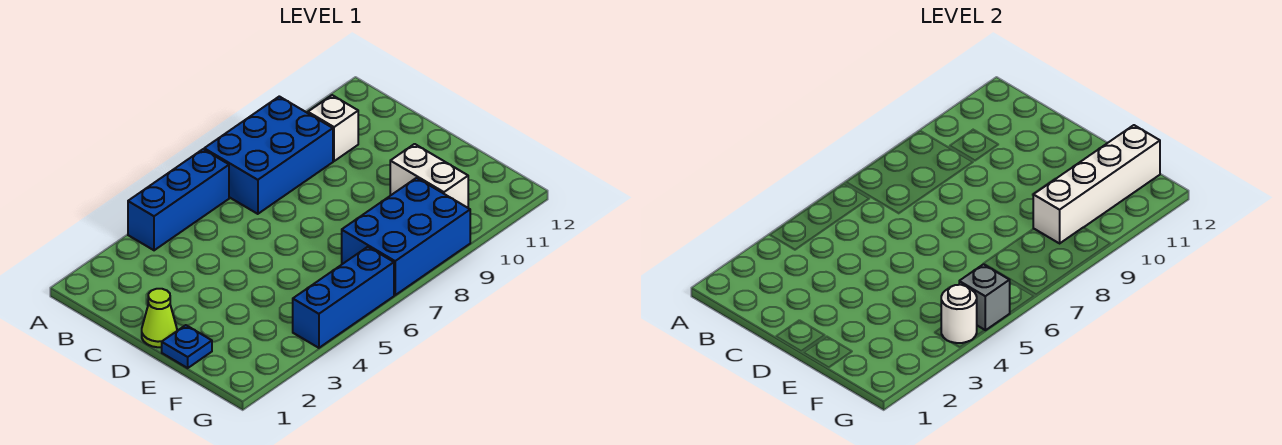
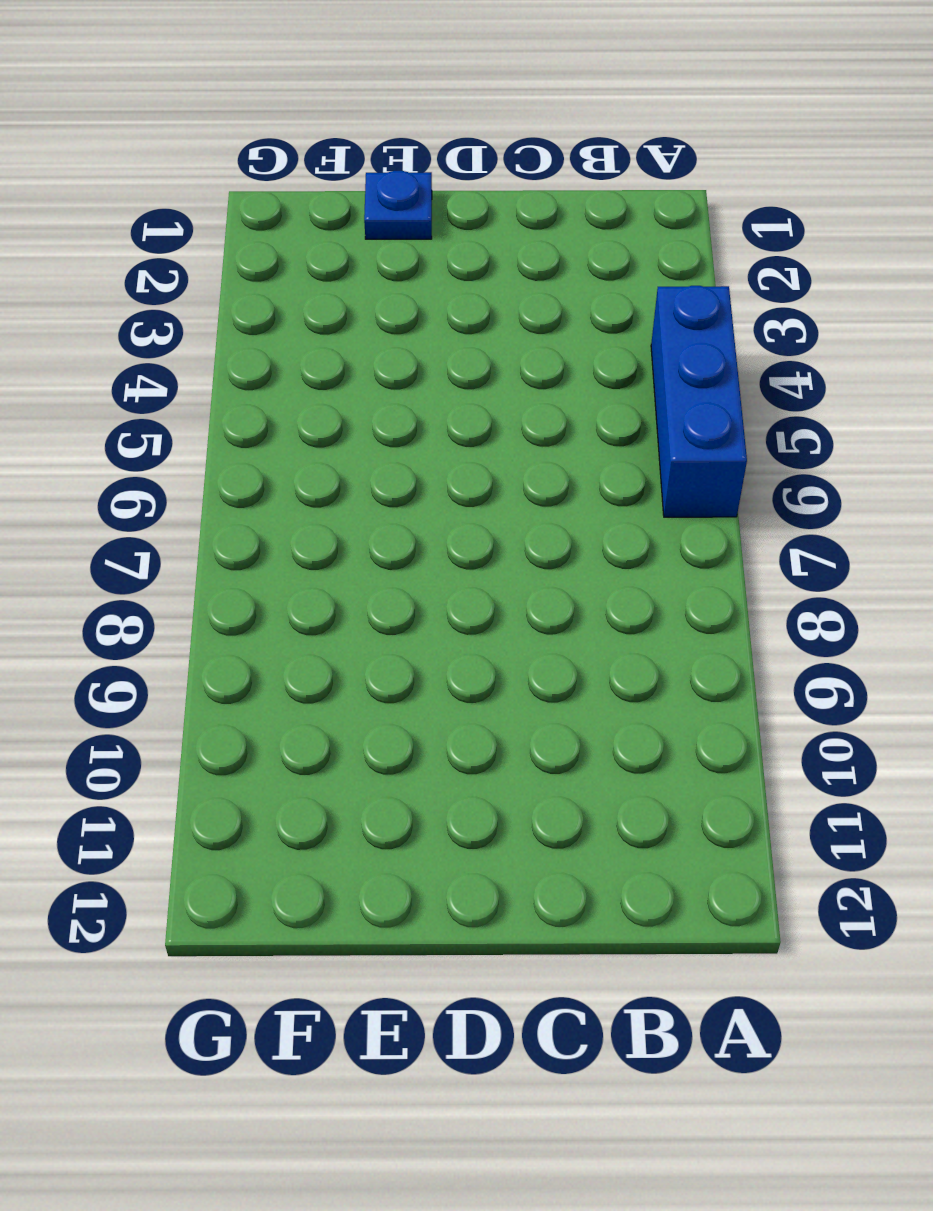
none -> blue brick A7:B9 level 1
none -> white brick B10 level 1

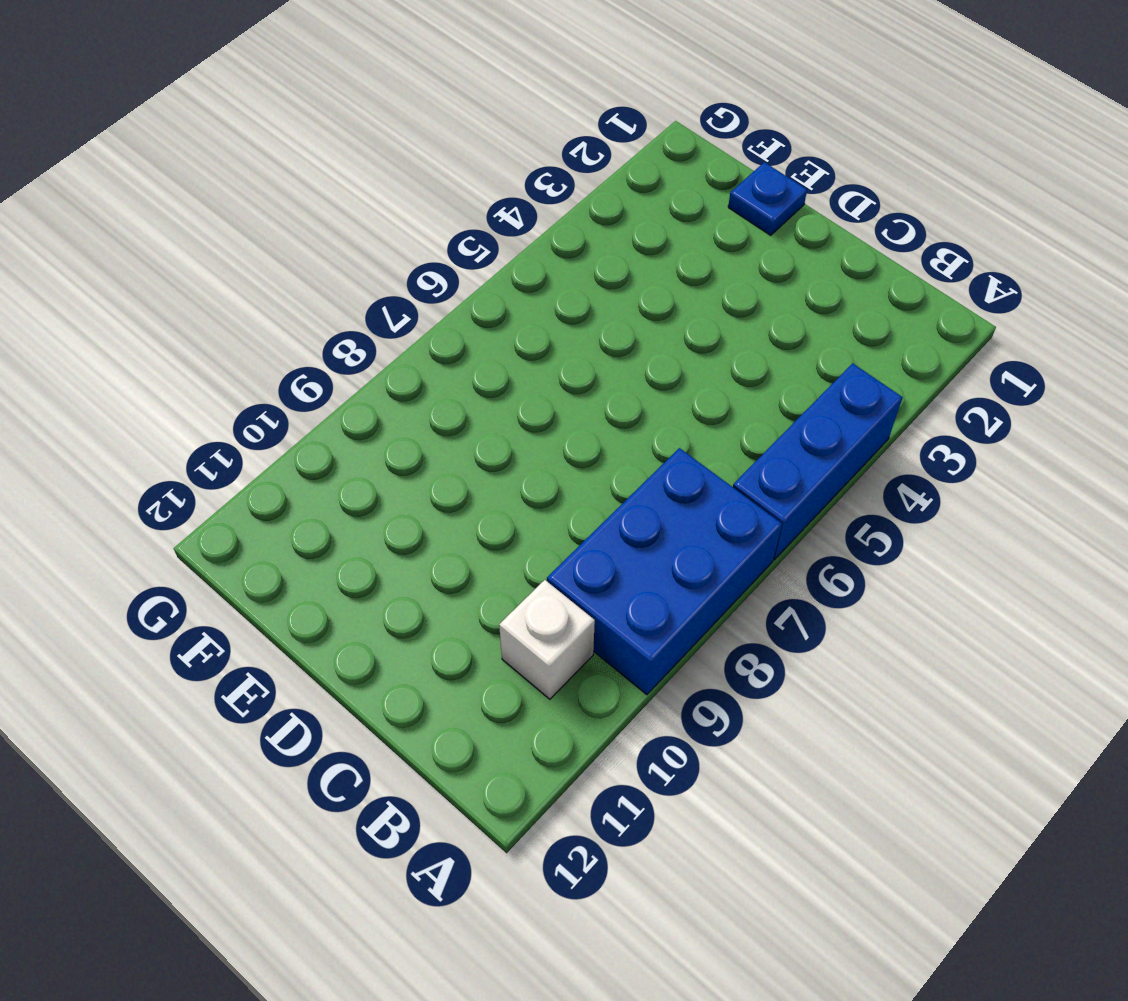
none -> lime cone D1 level 1
none -> white brick E10:F10 level 1

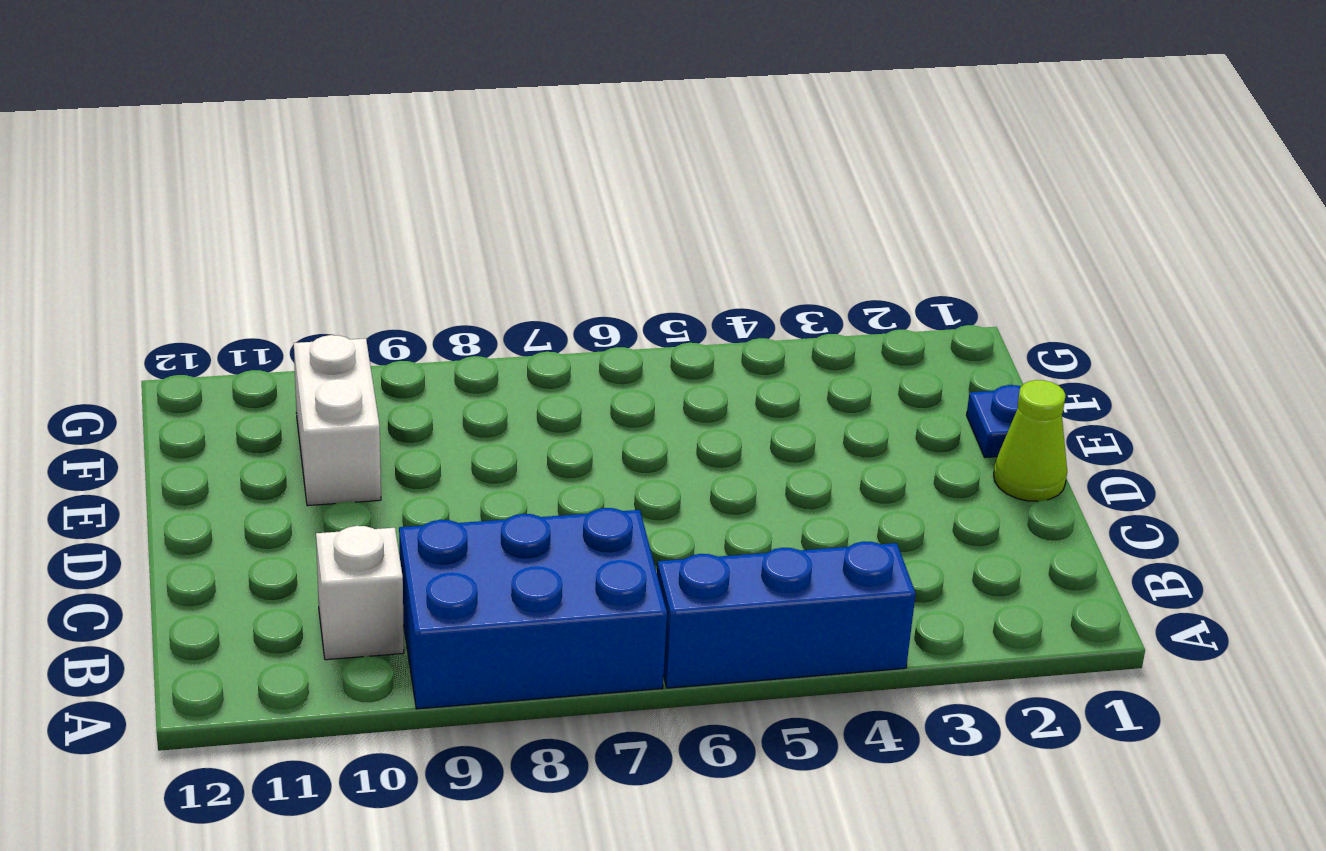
none -> blue brick F7:G9 level 1
none -> blue brick G4:G6 level 1

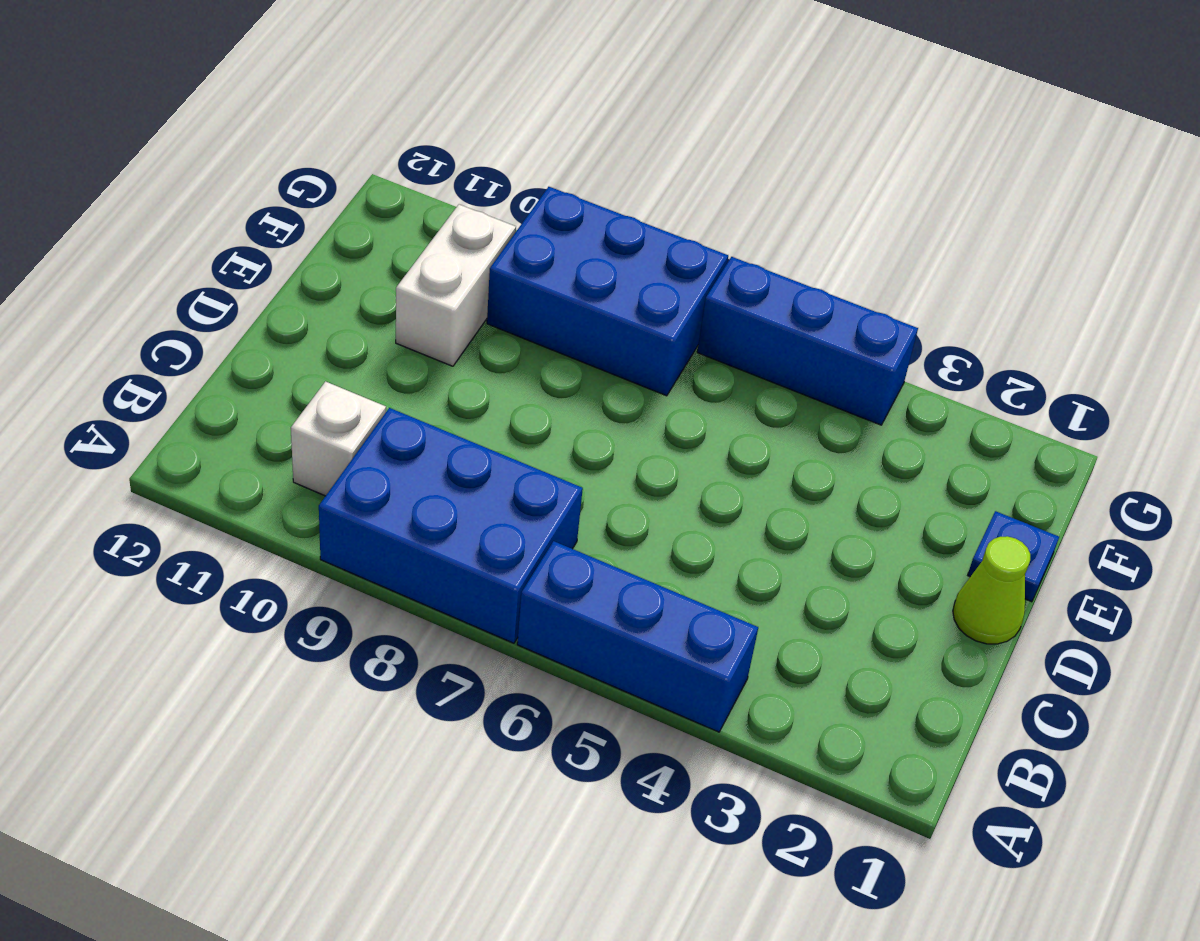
none -> white brick F9:F12 level 2
none -> white round brick G4 level 2

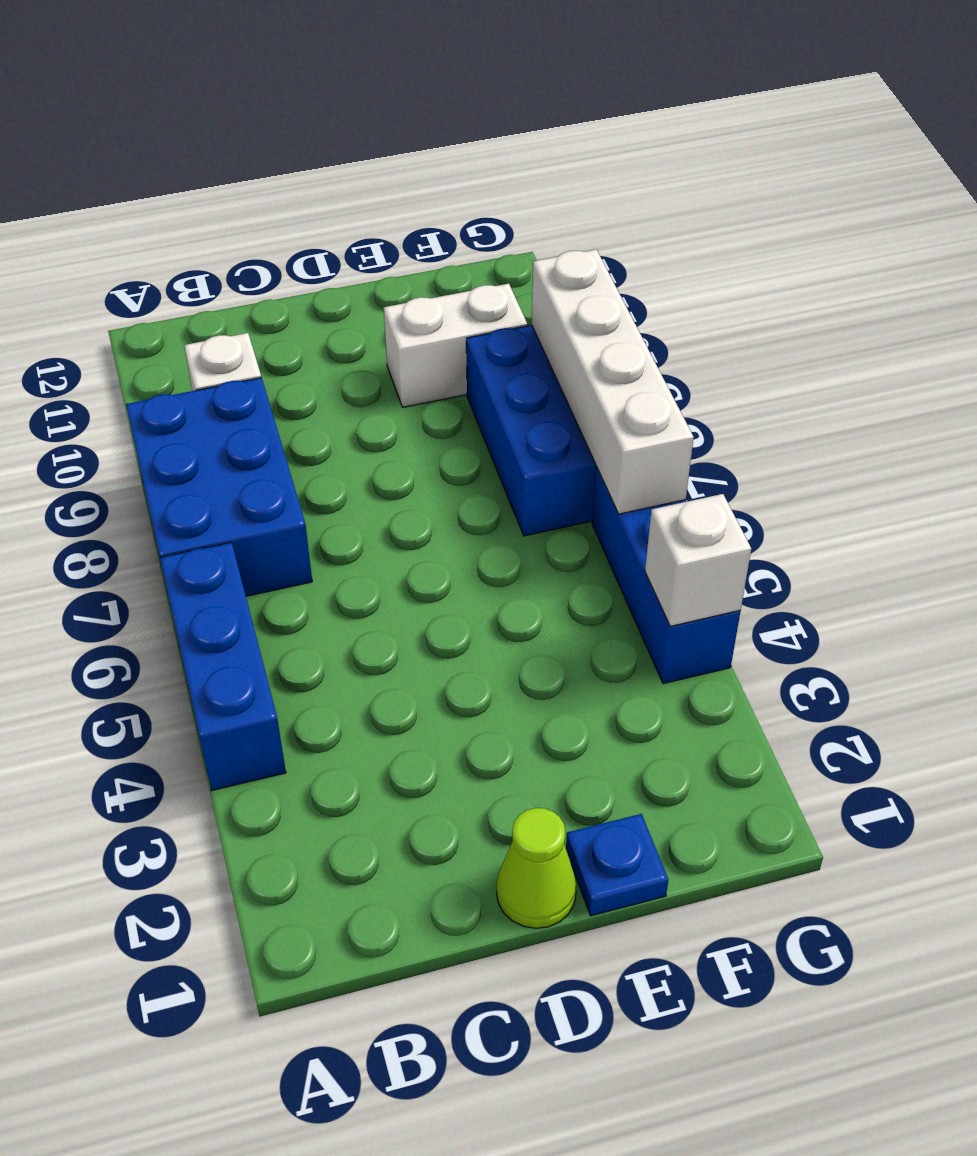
white brick G4 level 2 -> white round brick G4 level 2
white brick G6:G9 level 2 -> white brick F9:F12 level 2
none -> grey brick G5 level 2

